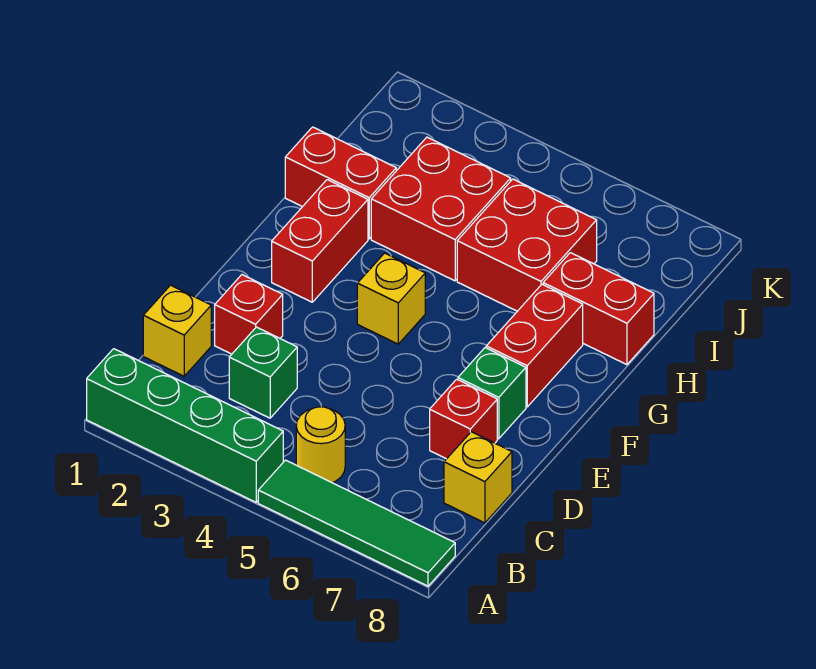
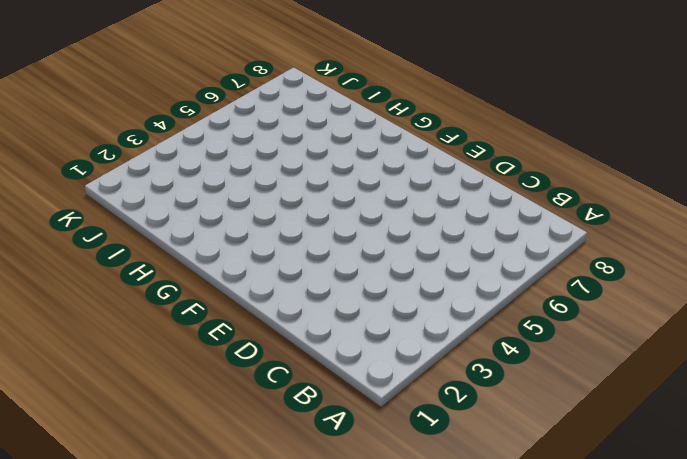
none -> green brick A1:A4 level 1
none -> green tile A5:A8 level 1
none -> yellow round brick B5 level 1

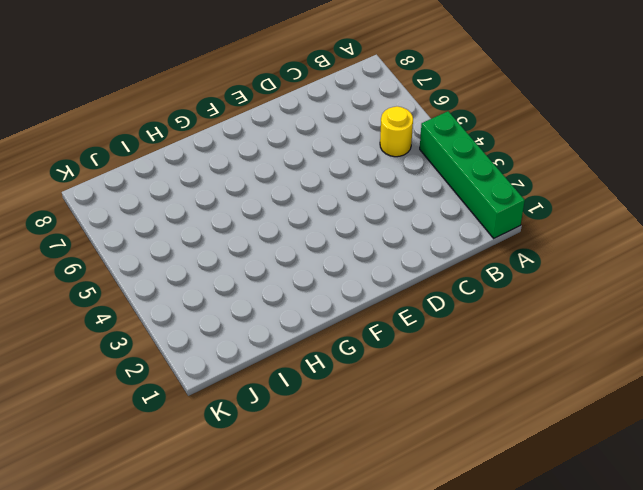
none -> green tile A5:A8 level 1
none -> yellow brick C1 level 1
none -> green brick C3 level 1

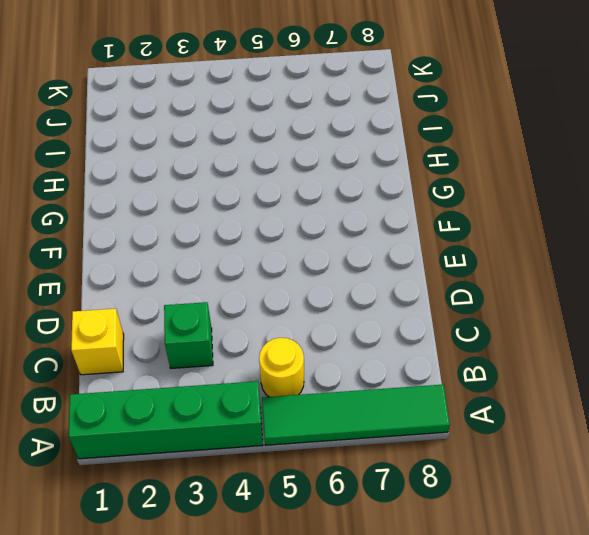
none -> yellow brick C8 level 1
none -> red brick D2 level 1
none -> red brick D7 level 1

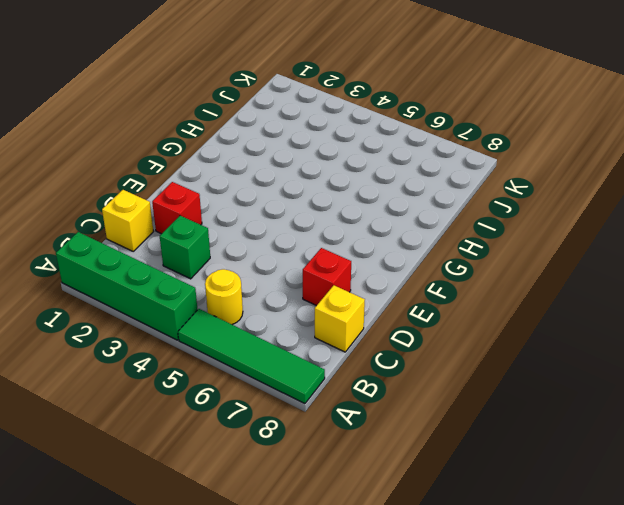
none -> green brick E7 level 1
none -> red brick F2:G2 level 1
none -> yellow brick F4 level 1

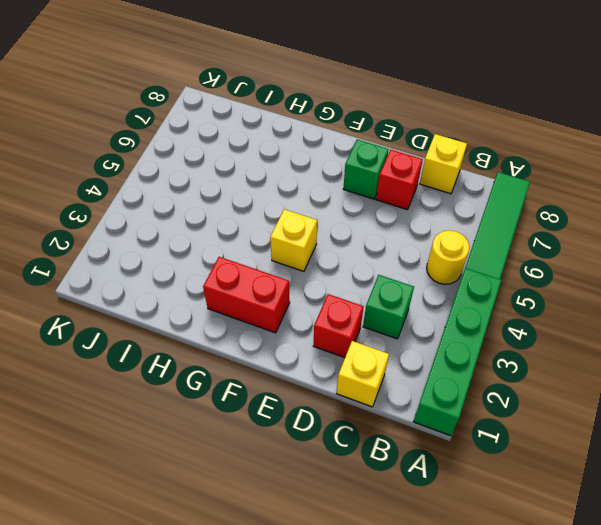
none -> red brick F7:G7 level 1
none -> red brick H1:H2 level 1
none -> red brick H3:I4 level 1

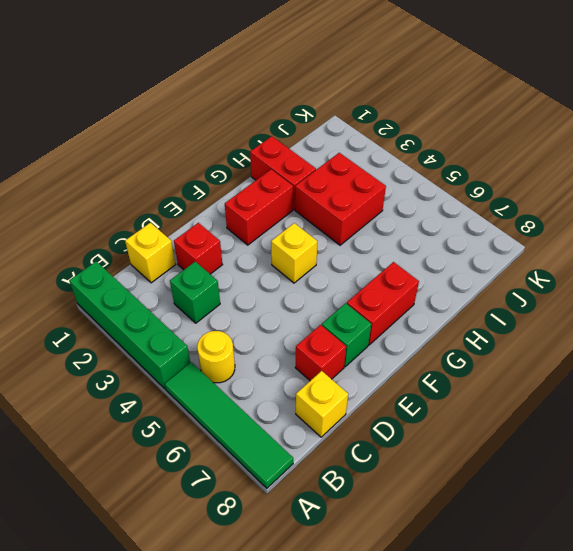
none -> red brick H5:I6 level 1
none -> red brick H7:H8 level 1

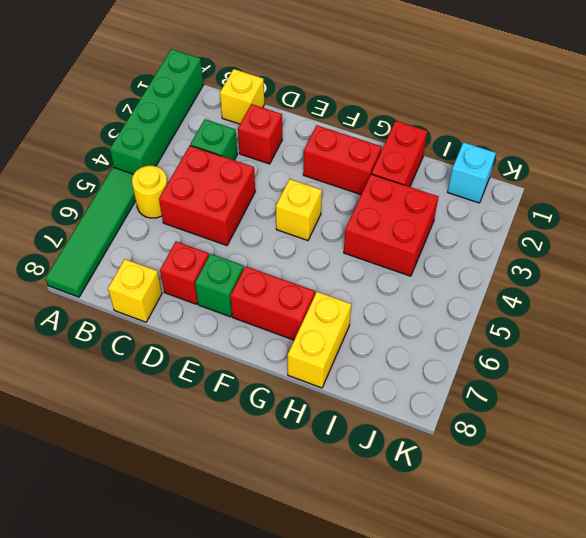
red brick C4:D5 level 1 -> red brick H5:I6 level 1
yellow brick H7:H8 level 1 -> red brick H7:H8 level 1
cyan brick J1 level 1 -> none

